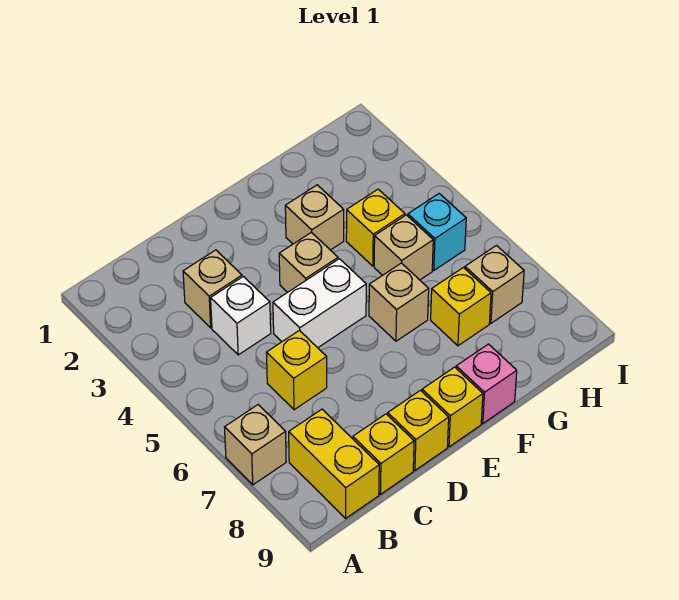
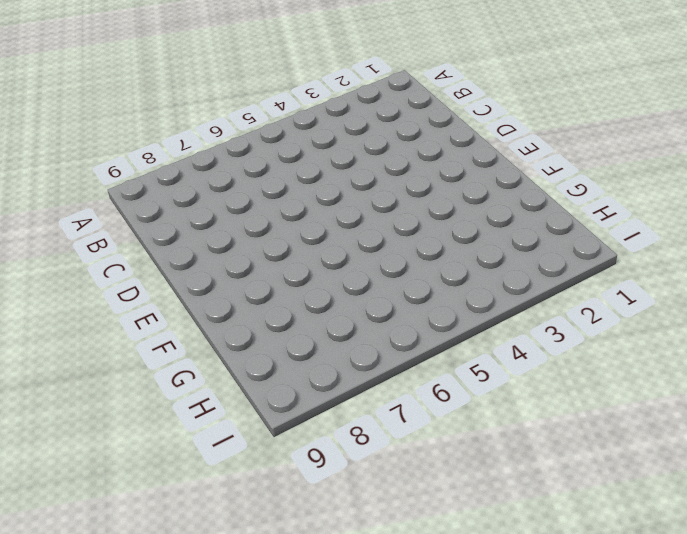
none -> tan brick A7 level 1
none -> yellow brick B8:B9 level 1
none -> tan brick C3 level 1

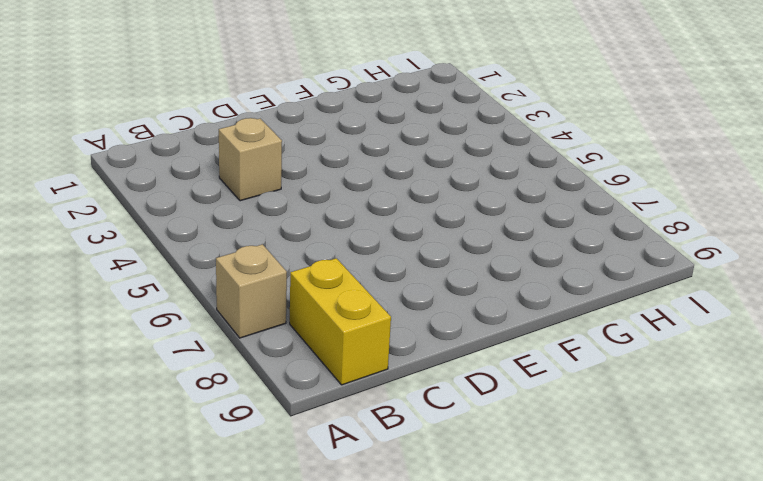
none -> white brick C4 level 1
none -> yellow brick C6 level 1
none -> yellow brick C9 level 1

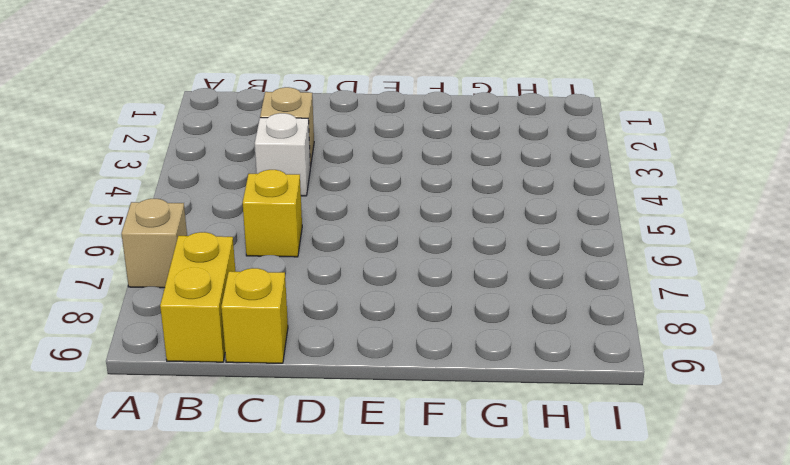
none -> white brick D5:E5 level 1
none -> yellow brick D9 level 1
none -> tan brick E4 level 1

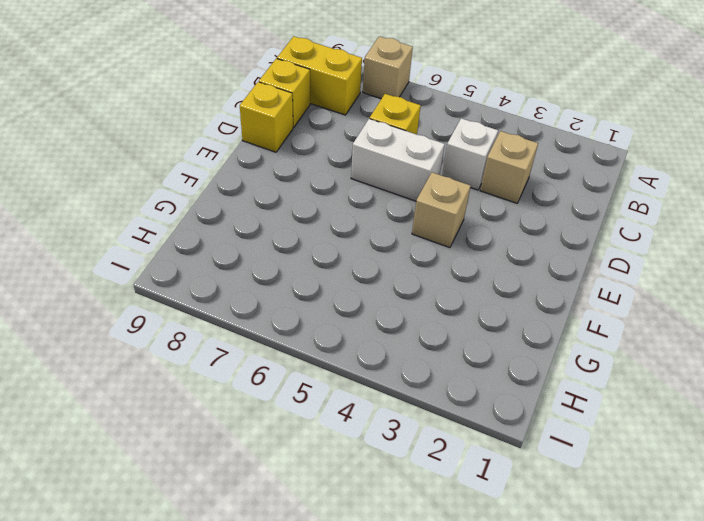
white brick D5:D6 level 1 -> white brick D5:E5 level 1
none -> yellow brick E9 level 1
none -> tan brick F3 level 1
none -> tan brick F6 level 1

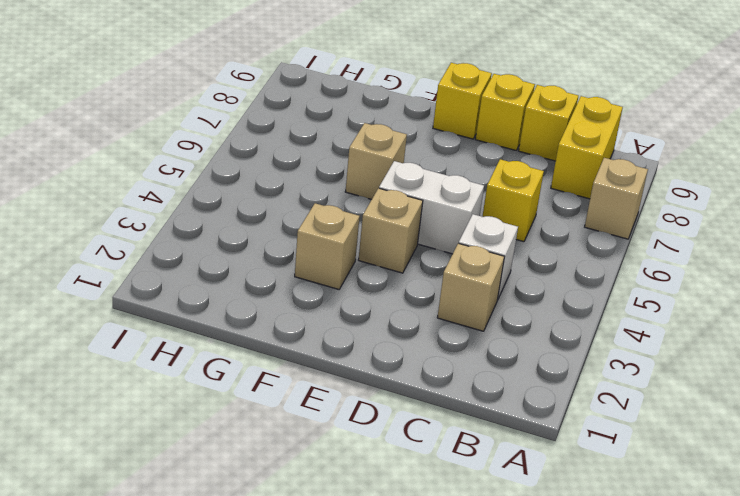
none -> pink brick F9 level 1
none -> yellow brick G4 level 1
none -> tan brick G5 level 1

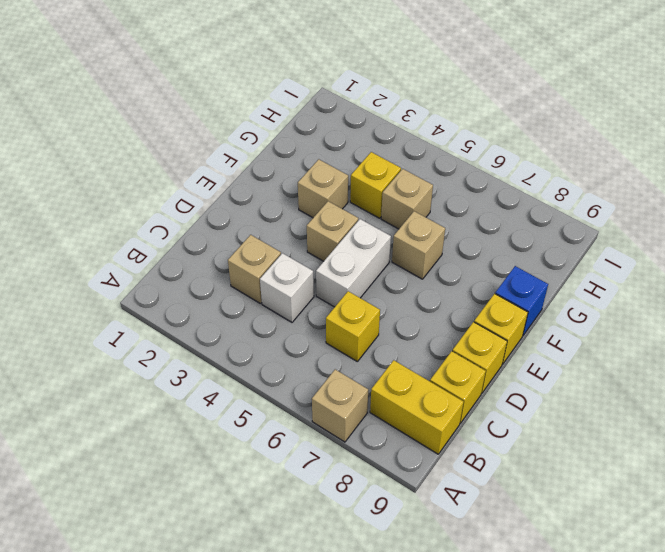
blue brick F9 level 1 -> pink brick F9 level 1
none -> yellow brick G7 level 1
none -> cyan brick H5 level 1
none -> tan brick H7 level 1

